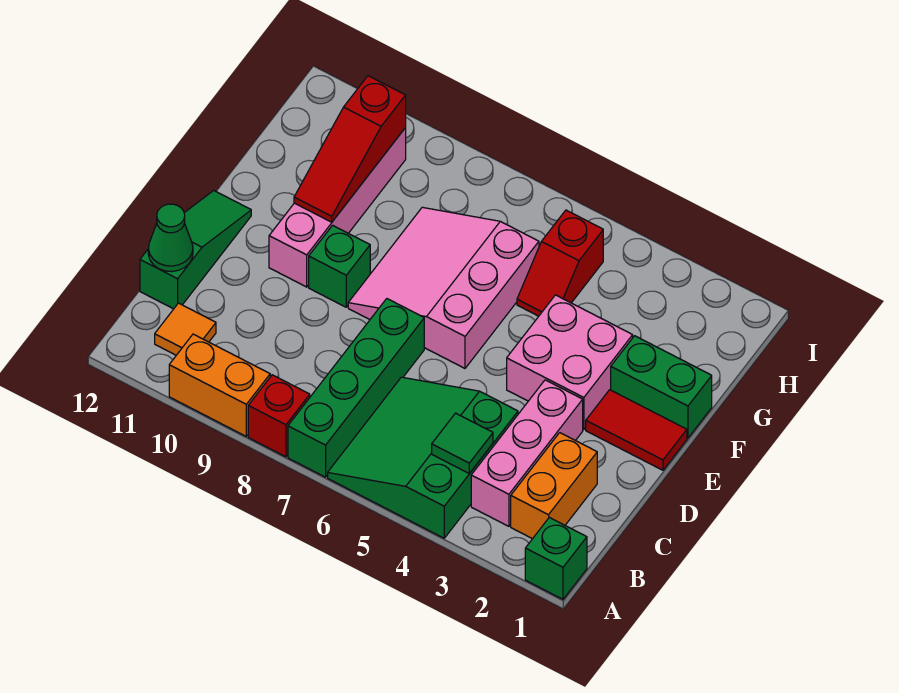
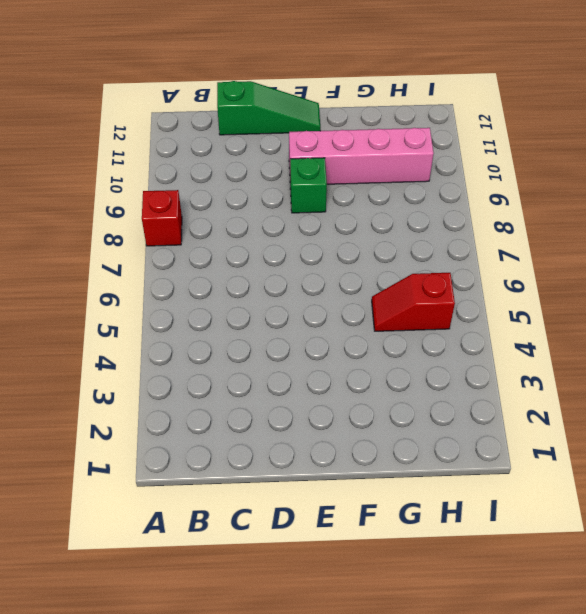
none -> green brick A1 level 1
none -> green slope A4:C6 level 1 top 4
none -> green brick A7:D7 level 1

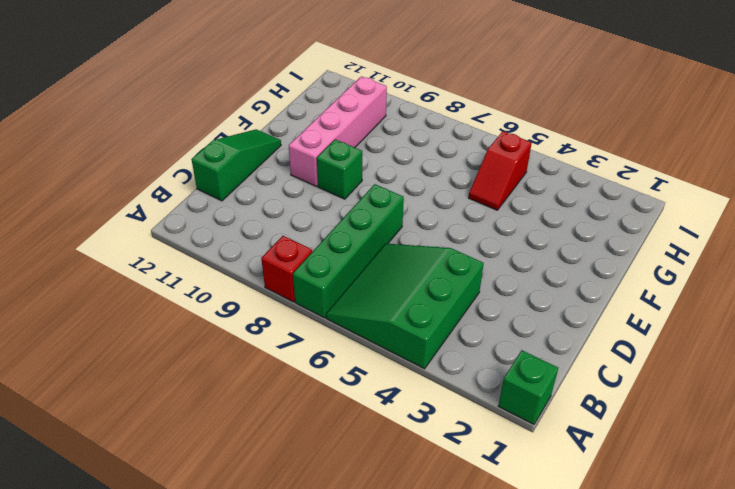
none -> orange brick A9:A10 level 1
none -> orange brick B2:C2 level 1
none -> pink brick B3:D3 level 1

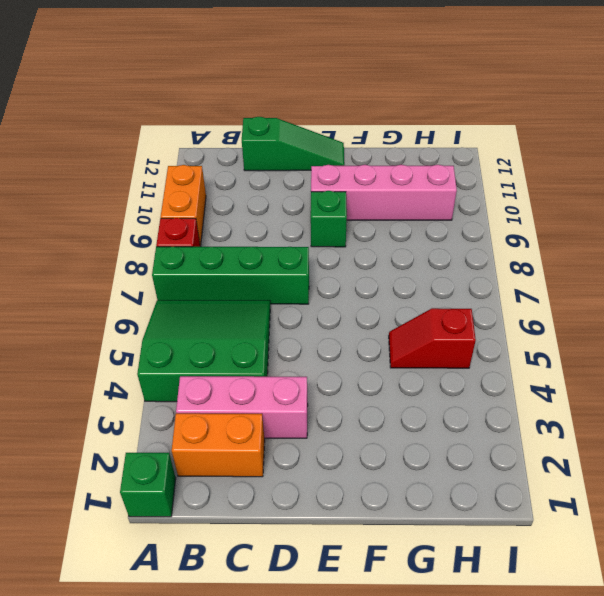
none -> orange tile B11 level 1
none -> red tile E1:E2 level 1
none -> pink brick E3:F4 level 1

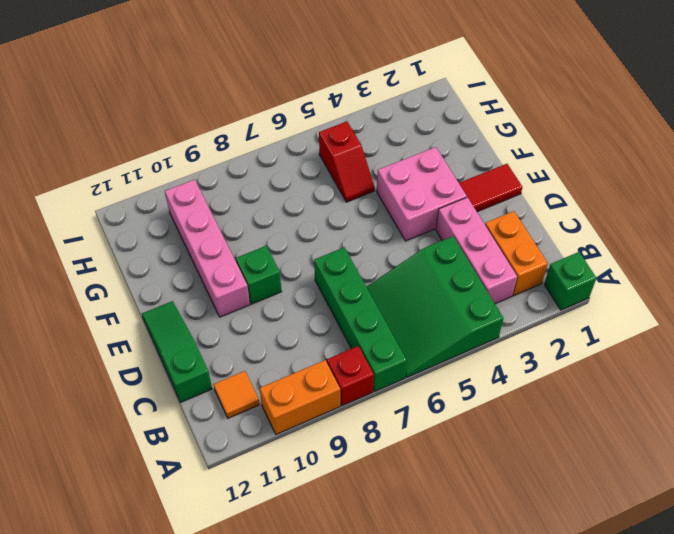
none -> pink slope E6:G8 level 1 top 6
none -> green brick F1:F2 level 1
none -> green tile B4 level 2

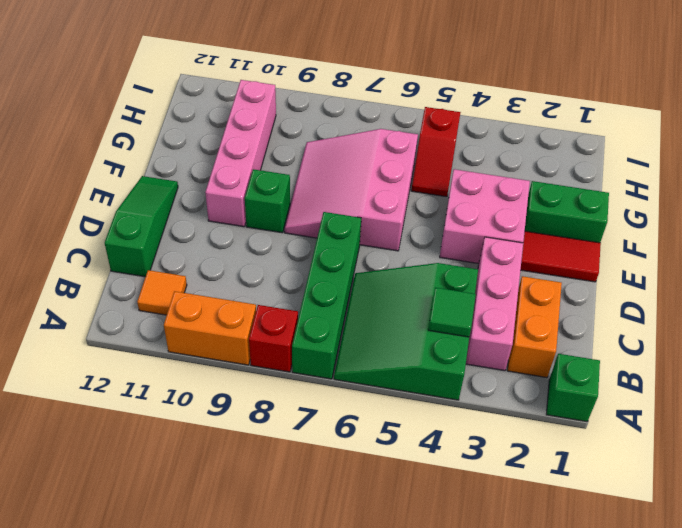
none -> green cone C12 level 2
none -> red slope F10:H10 level 2 top H

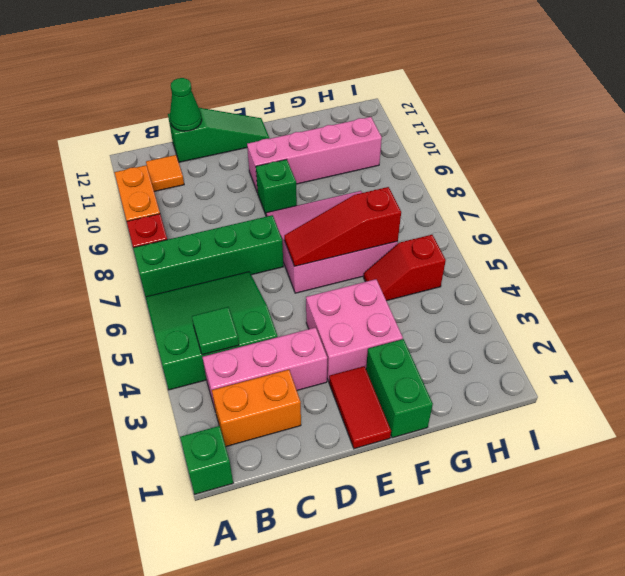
red slope E6:G6 level 2 top G -> red slope F10:H10 level 2 top H

